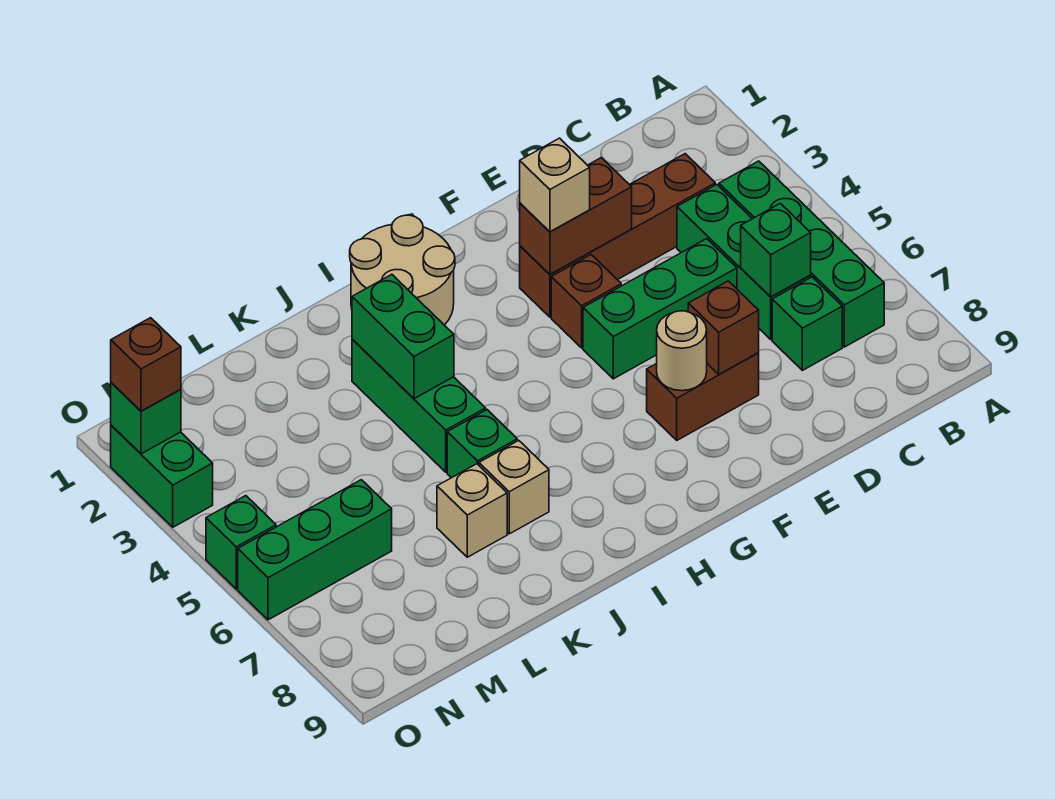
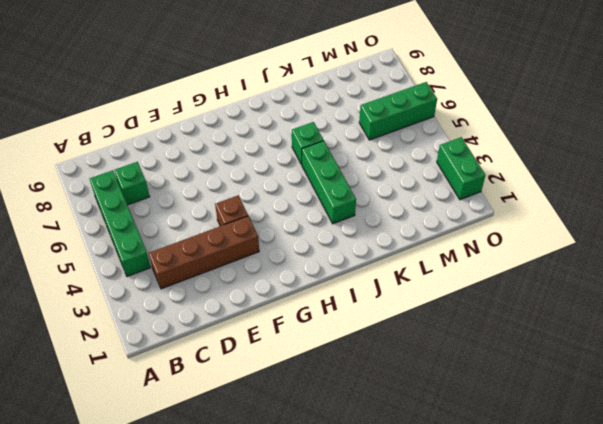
none -> green brick C4:C6 level 1
none -> green brick D5:F5 level 1
none -> brown brick E7:F7 level 1

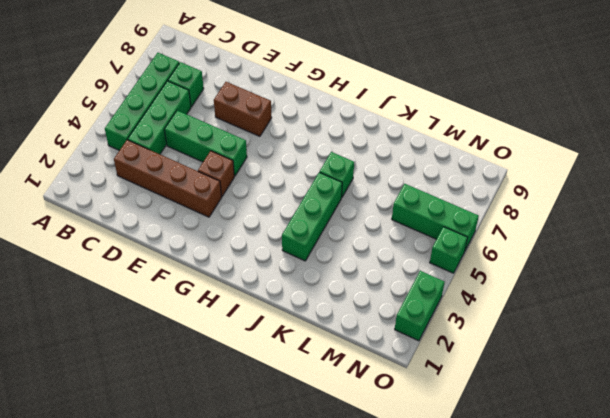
none -> tan round brick H1:I2 level 1
none -> tan brick J7 level 1
none -> tan brick K7 level 1

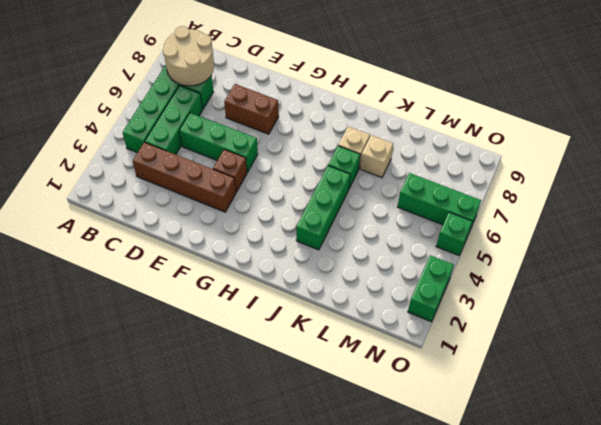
tan round brick B7:C8 level 2 -> tan round brick H1:I2 level 1
none -> green brick C6 level 2
none -> brown brick E3:F3 level 2
none -> brown brick E7 level 2

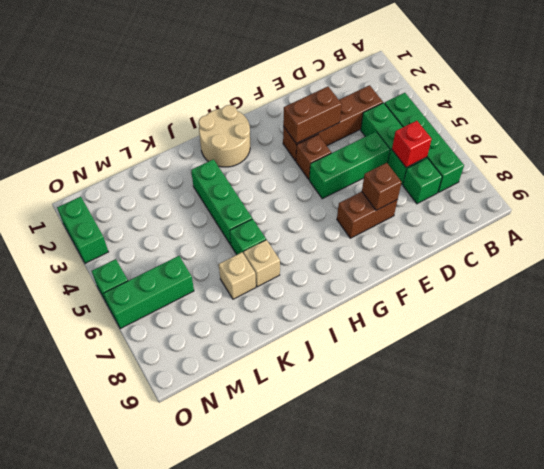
red brick C6 level 2 -> green brick C6 level 2
none -> tan round brick F7 level 2
none -> green brick J3:J4 level 2
none -> green brick O2 level 2

